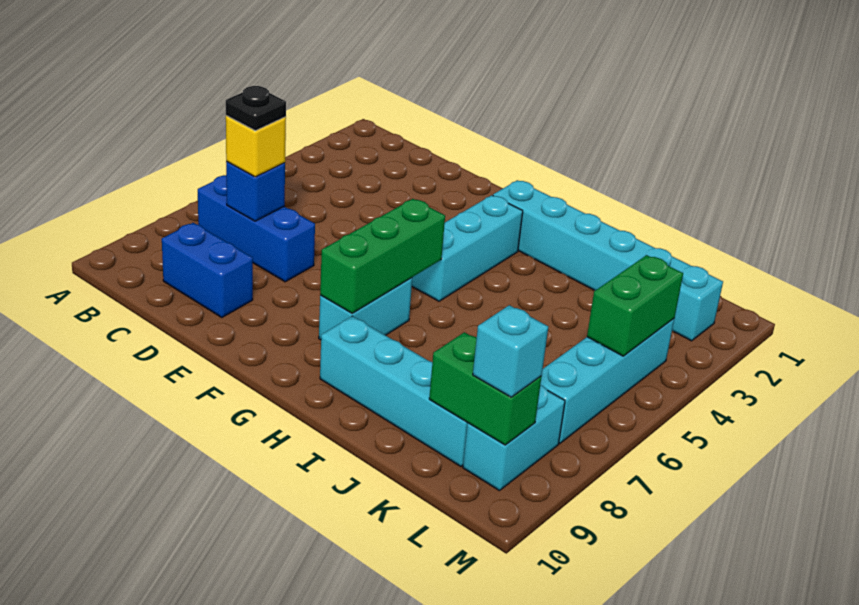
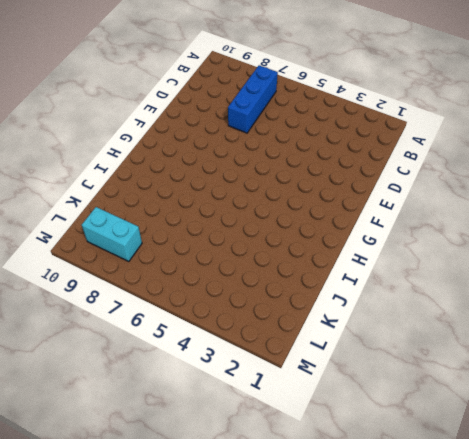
none -> blue brick C9:D9 level 1
none -> cyan brick G2:L2 level 1
none -> cyan brick G3:G5 level 1

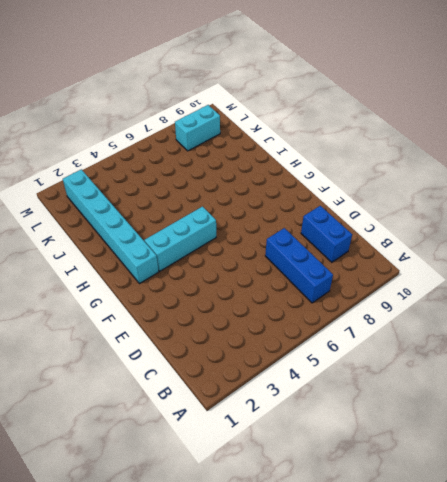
none -> cyan brick G7:G8 level 1
none -> cyan brick H9:K9 level 1
none -> cyan brick L4:L7 level 1

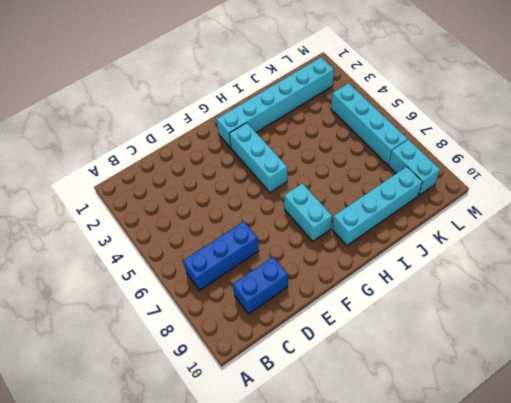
none -> blue brick C7 level 2
none -> green brick G6:G8 level 2
none -> green brick K9:L9 level 2

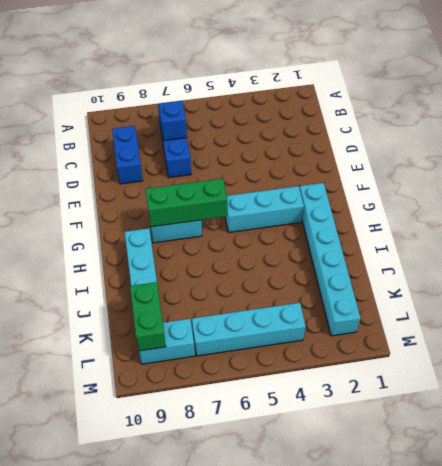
none -> green brick L4:L5 level 2
none -> yellow brick C7 level 3
none -> cyan brick L9 level 3

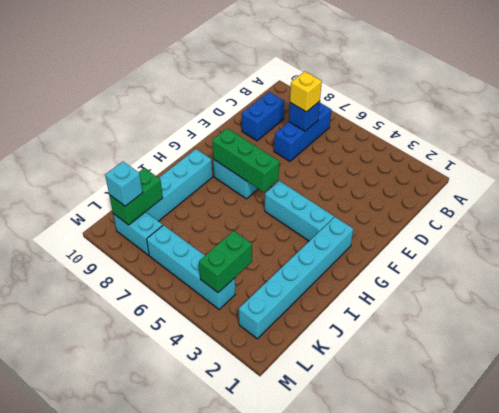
green brick K4:L4 level 2 -> green brick L4:L5 level 2
none -> black plate C7 level 4

